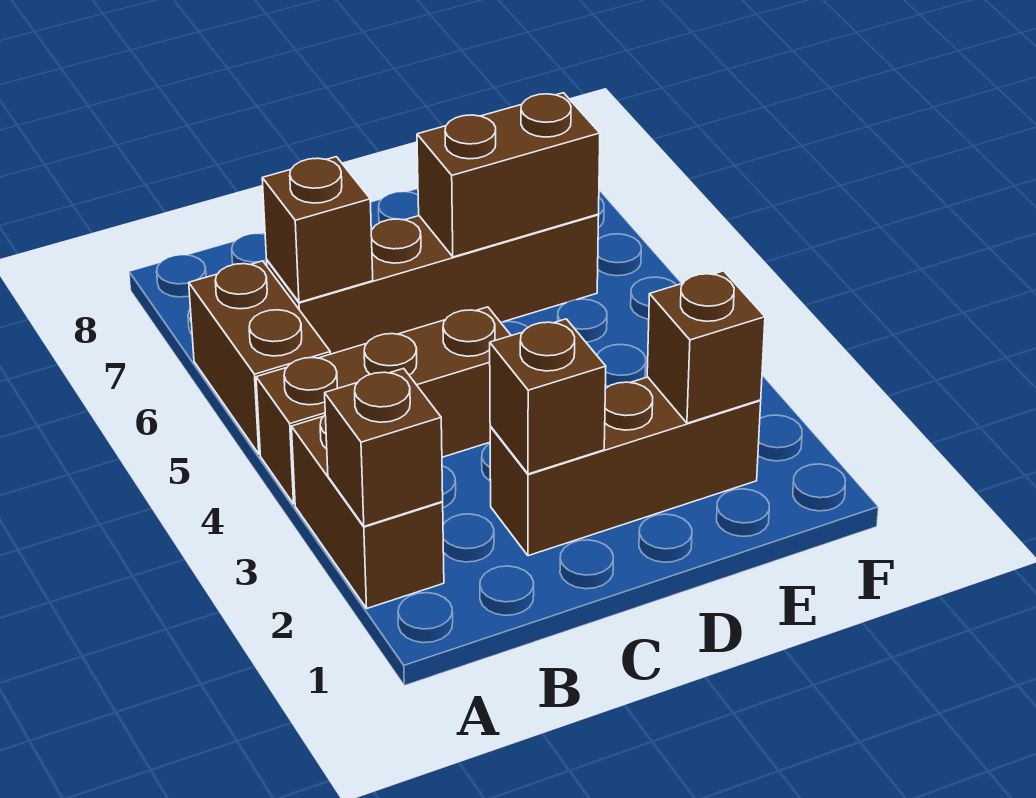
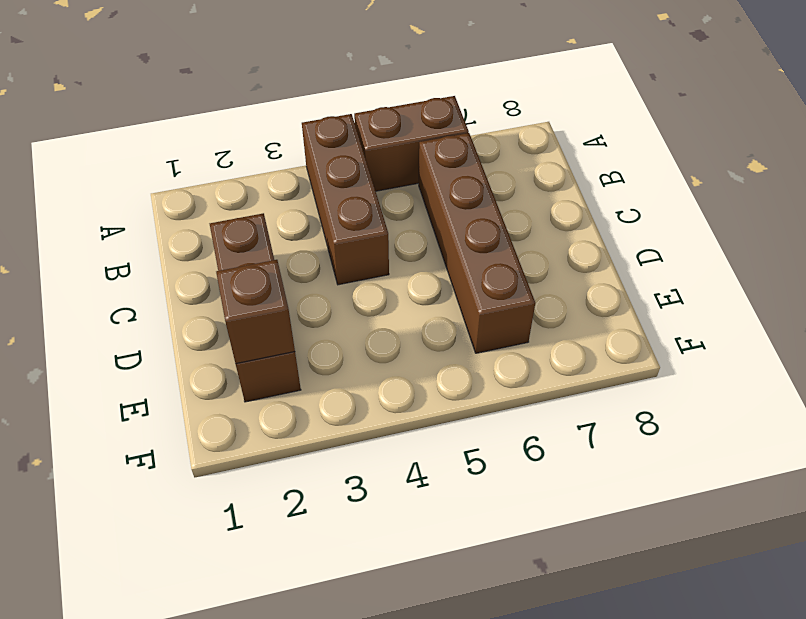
none -> brown brick A2:A3 level 1
none -> brown brick A2 level 2

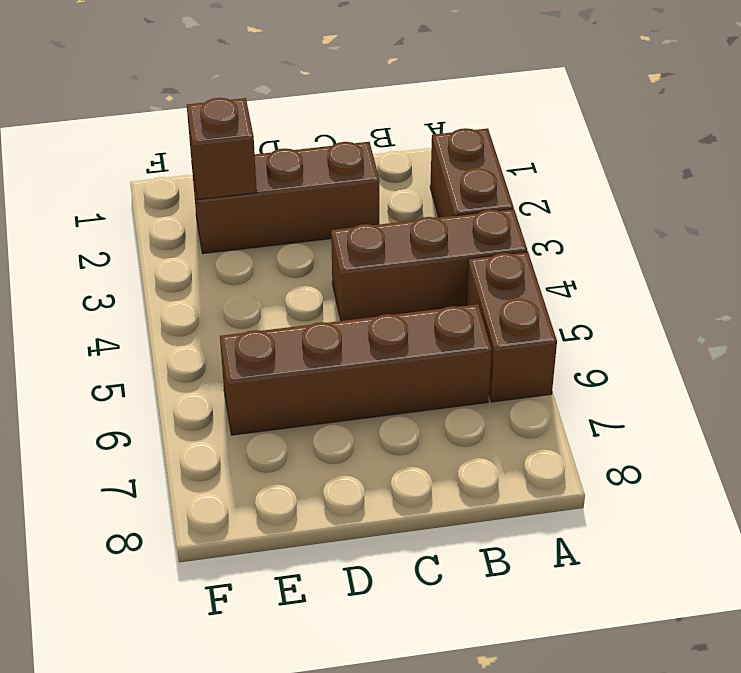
none -> brown brick A2 level 2
none -> brown brick B6 level 2

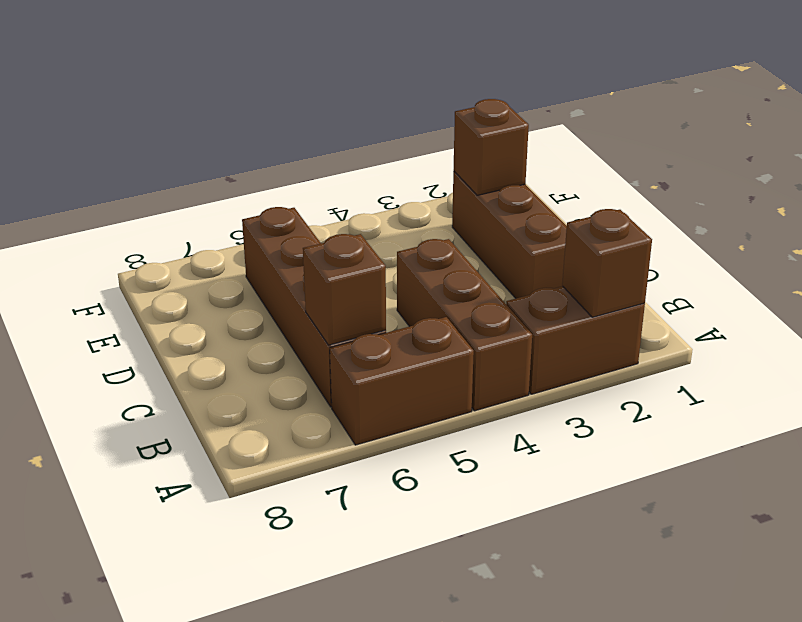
none -> brown brick C2 level 2
none -> brown brick D6:E6 level 2

